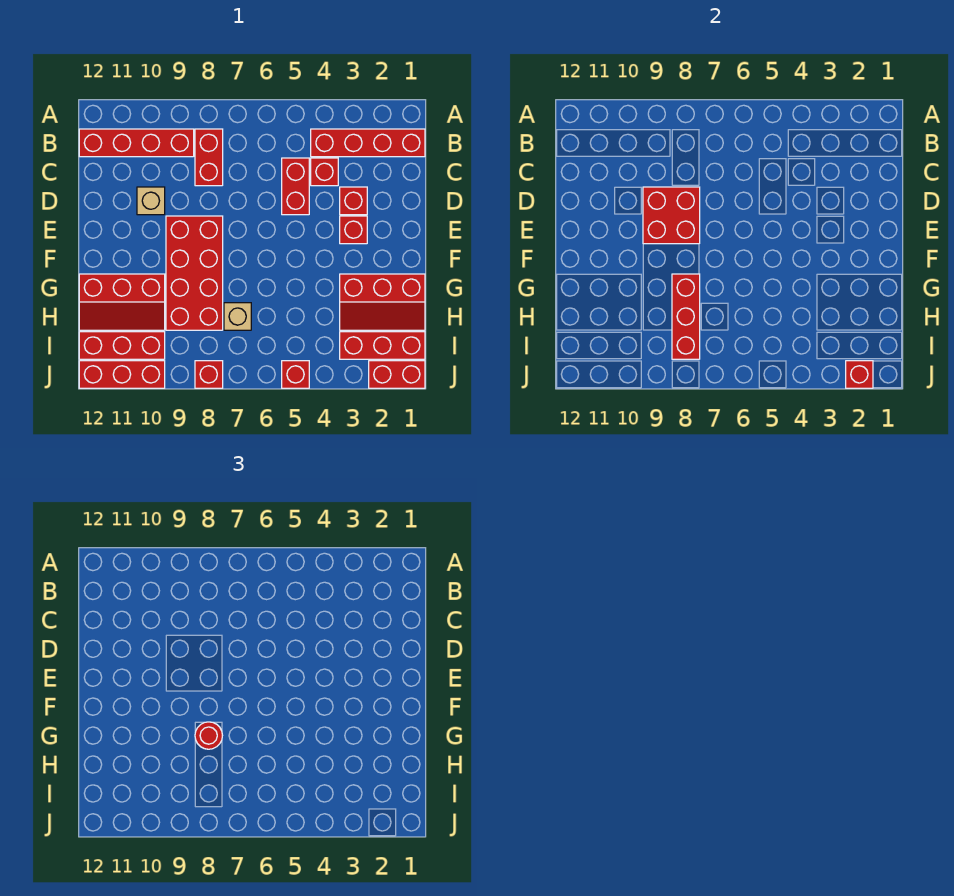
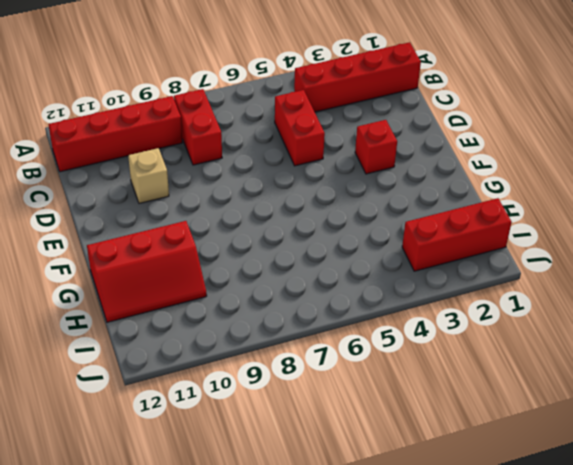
none -> red brick C4 level 1
none -> red brick D3 level 1
none -> red brick E8:H9 level 1

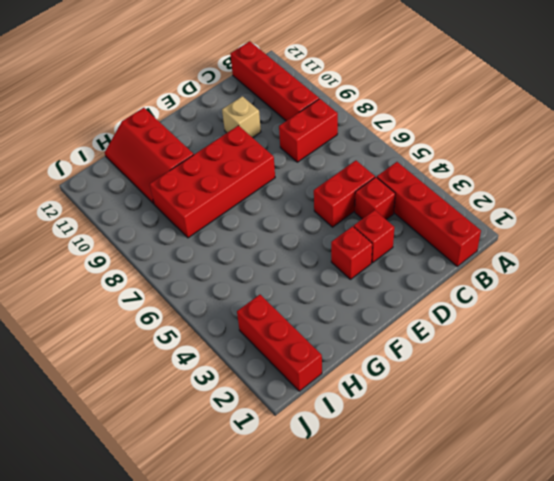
none -> red slope G1:H3 level 1 top G
none -> tan brick H7 level 1
none -> red brick I10:I12 level 1

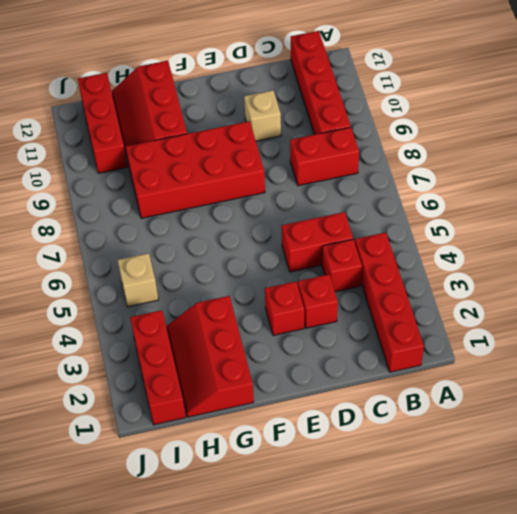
tan brick I5 level 1 -> tan brick H7 level 1
none -> red brick J1:J2 level 1
none -> red brick J5 level 1
none -> red brick J8 level 1

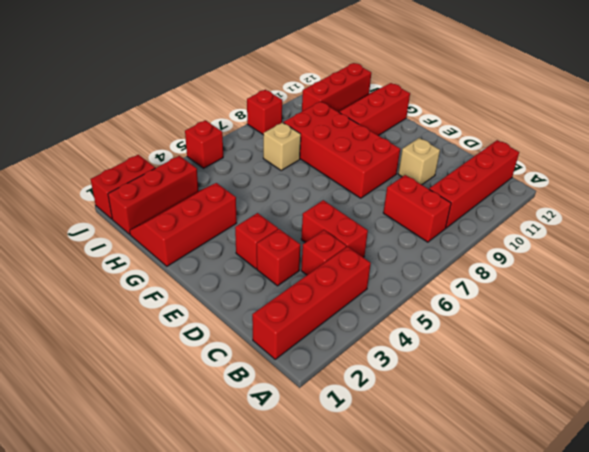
none -> red brick J10:J12 level 1
none -> red brick D8:E9 level 2
none -> red brick G8:I8 level 2

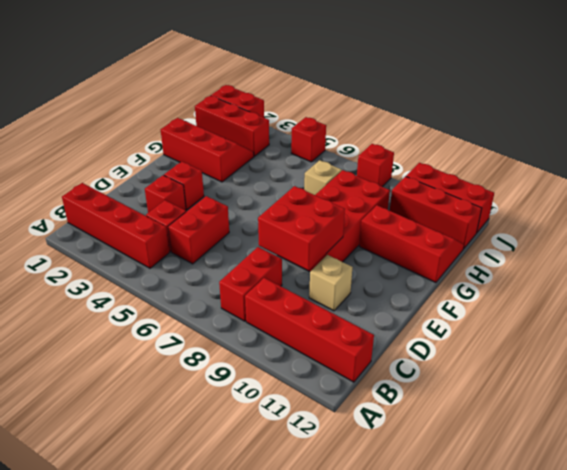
none -> red brick G8:I8 level 2
none -> red brick J2 level 2
none -> red round brick G8 level 3

